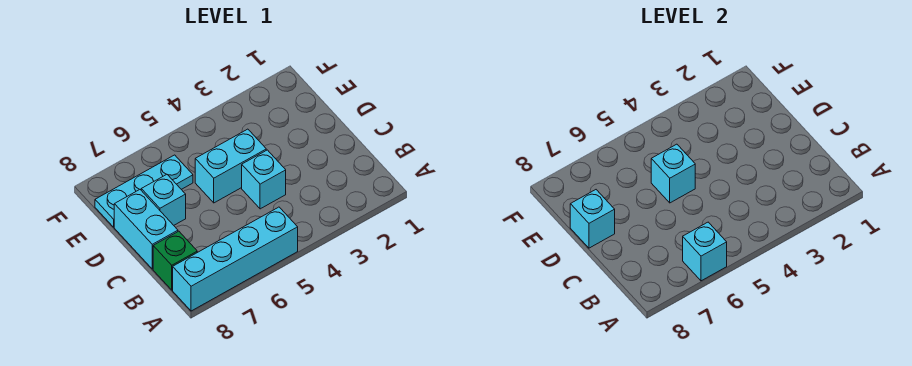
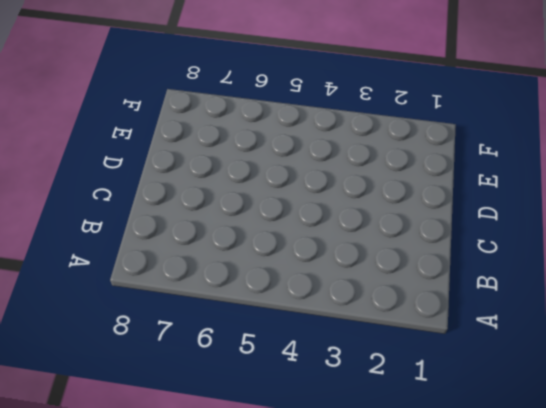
none -> cyan brick A5:A8 level 1
none -> green brick B8 level 1

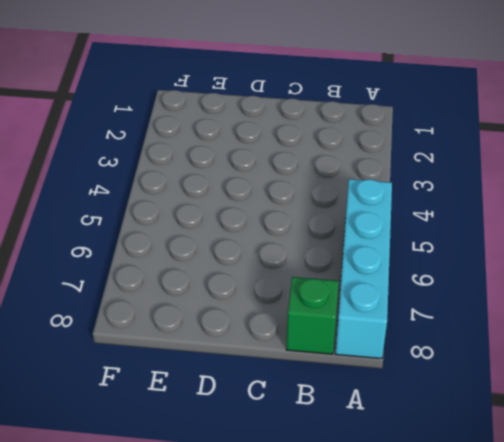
none -> cyan brick C4 level 1
none -> cyan brick C8:D8 level 1

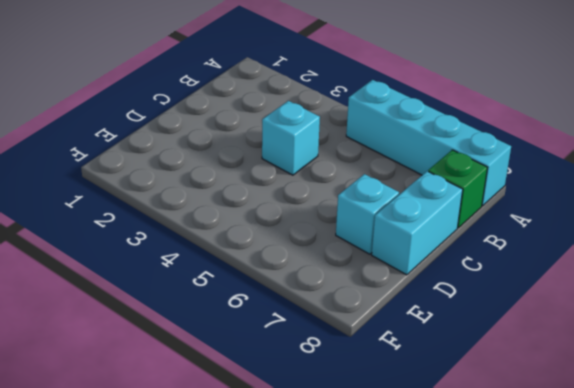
none -> cyan brick D4:D5 level 1
none -> cyan plate E6:E8 level 1

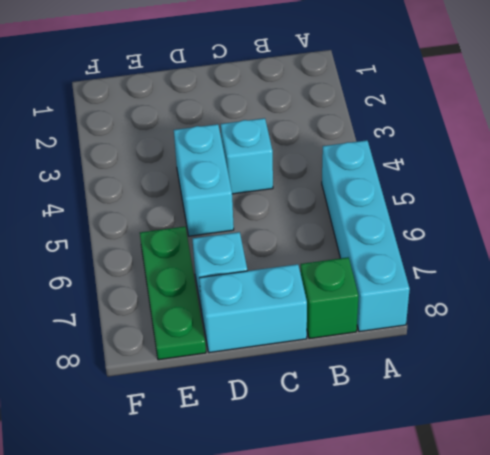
green plate E6:E8 level 1 -> cyan plate E6:E8 level 1
none -> cyan brick A6 level 2
none -> cyan brick D5 level 2

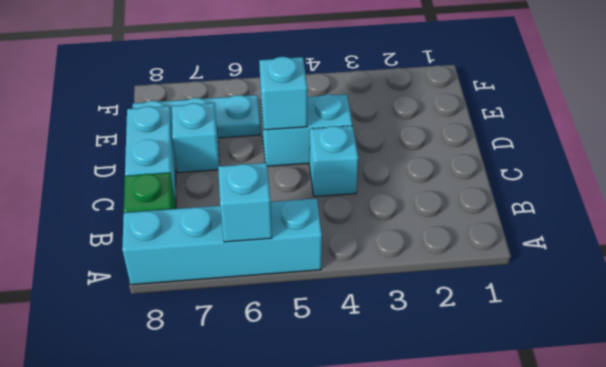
none -> cyan brick D8 level 2

